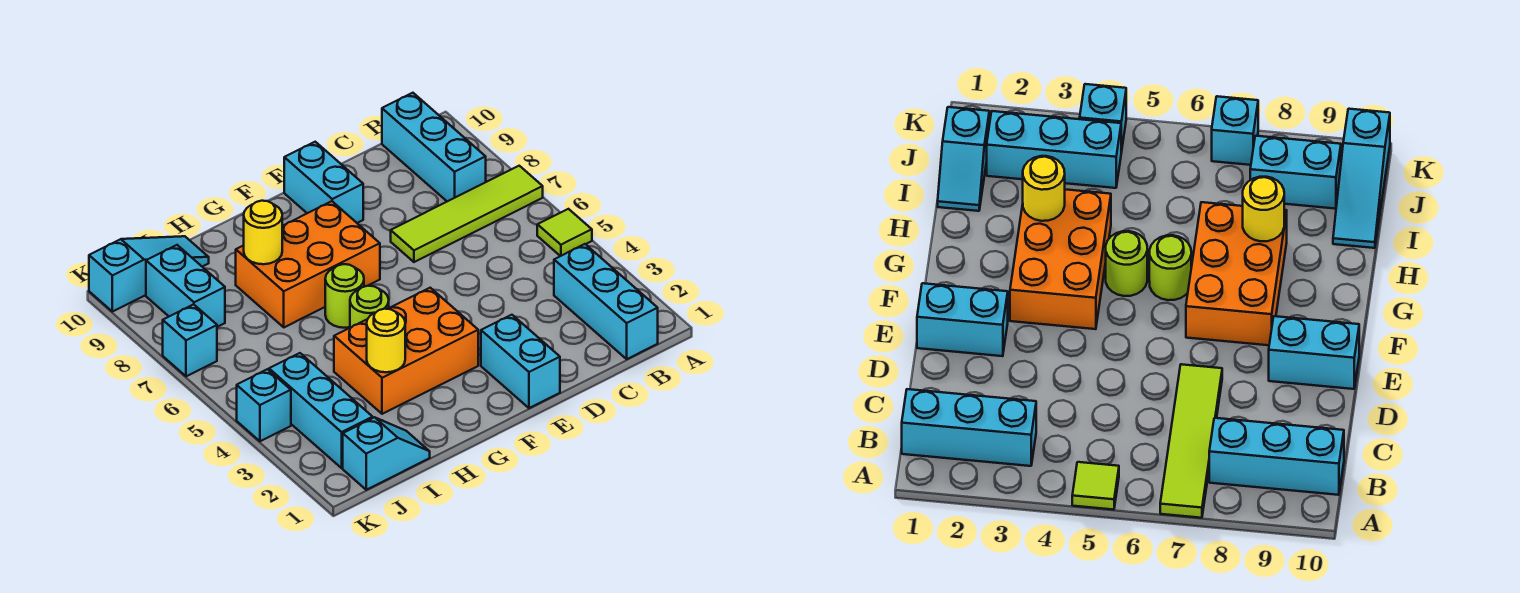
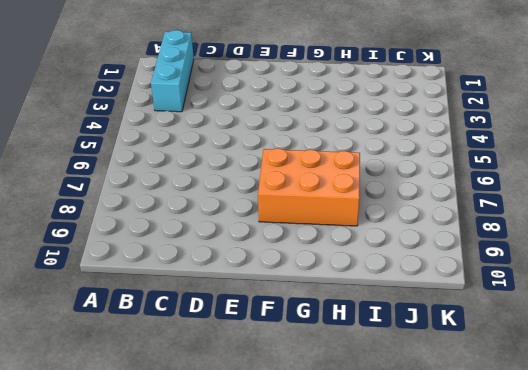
none -> lime tile A5 level 1
none -> lime tile A7:D7 level 1
none -> cyan brick B8:B10 level 1

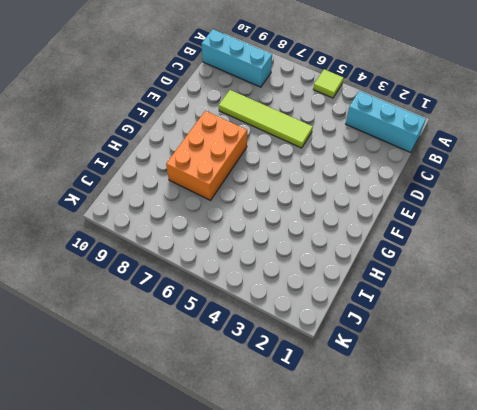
lime tile D5:D8 level 1 -> lime tile A7:D7 level 1
none -> cyan brick E1:E2 level 1
none -> cyan brick E9:E10 level 1
none -> orange brick F3:H4 level 1

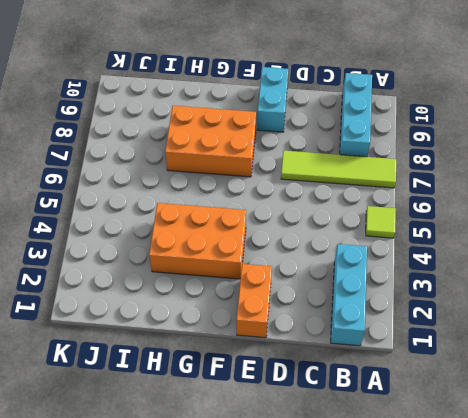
orange brick E1:E2 level 1 -> cyan brick E1:E2 level 1
none -> lime round brick G5 level 1
none -> lime round brick G6 level 1
none -> cyan slope I1:J1 level 1 top J

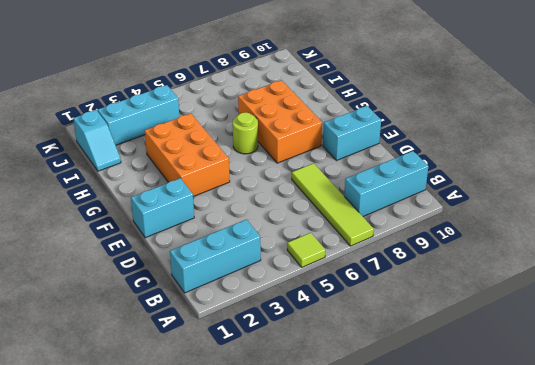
none -> lime round brick G5 level 1
none -> cyan slope I10:K10 level 1 top K
none -> cyan brick J8:J9 level 1

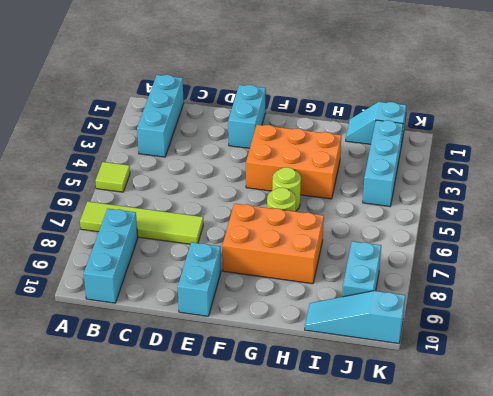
none -> cyan brick K4 level 1
none -> cyan brick K7 level 1
none -> yellow round brick H3 level 2

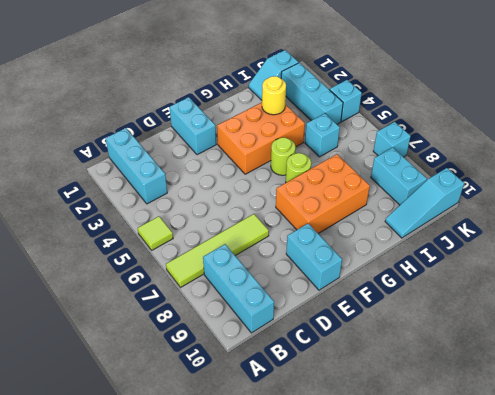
cyan brick I5 level 1 -> none
none -> yellow round brick H8 level 2

